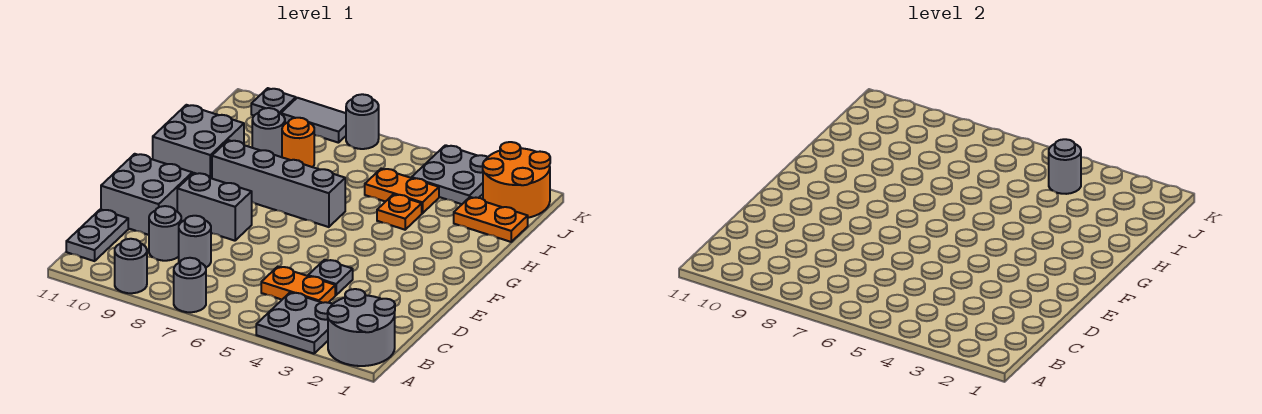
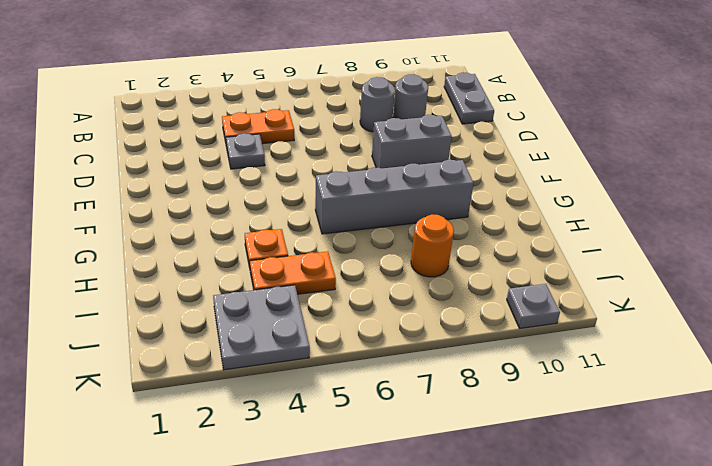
none -> grey round brick A1:B2 level 1
none -> grey plate A3:B4 level 1
none -> grey round brick A7 level 1

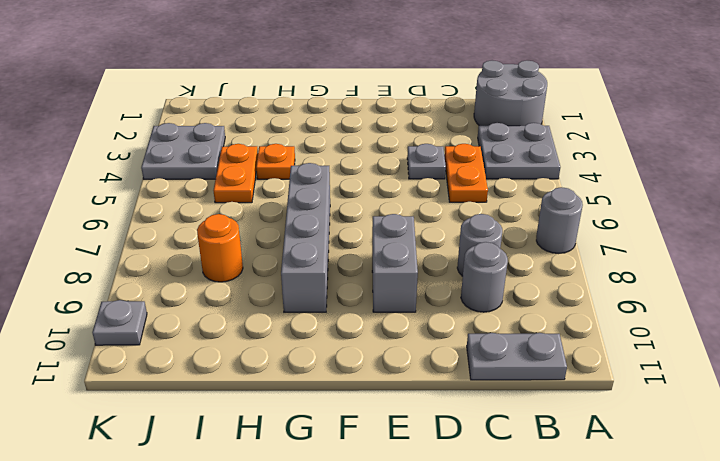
none -> grey round brick A9 level 1
none -> grey brick D10:E11 level 1
none -> grey brick G10:H11 level 1

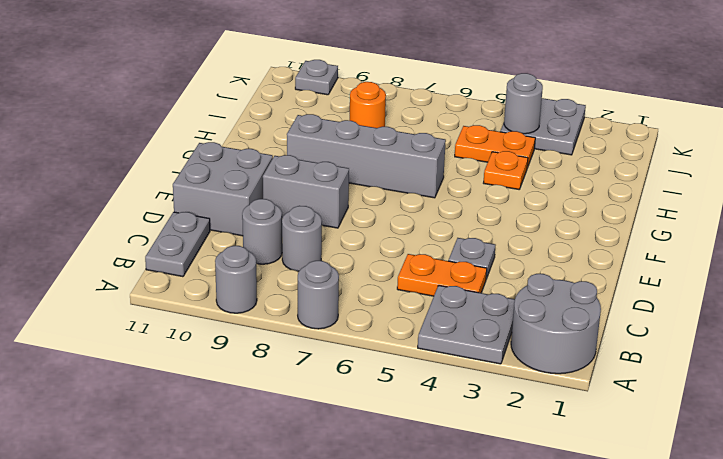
none -> grey brick G10:H11 level 1
none -> orange plate I1:I2 level 1
none -> grey round brick I9 level 1

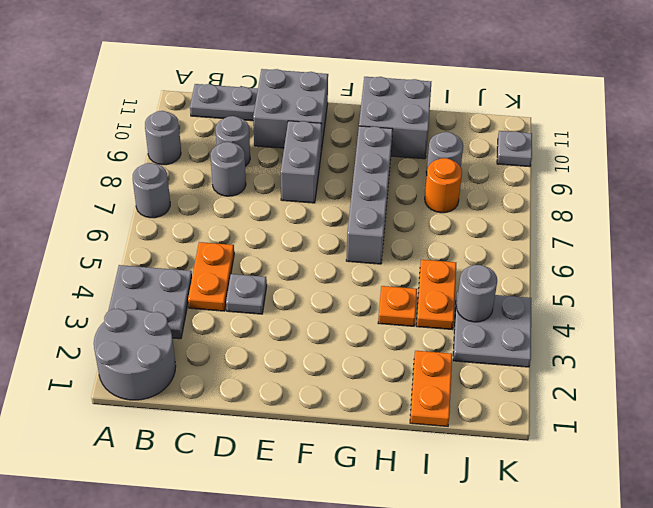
none -> orange round brick J1:K2 level 1
none -> grey round brick K7 level 1
none -> grey tile K8:K9 level 1

